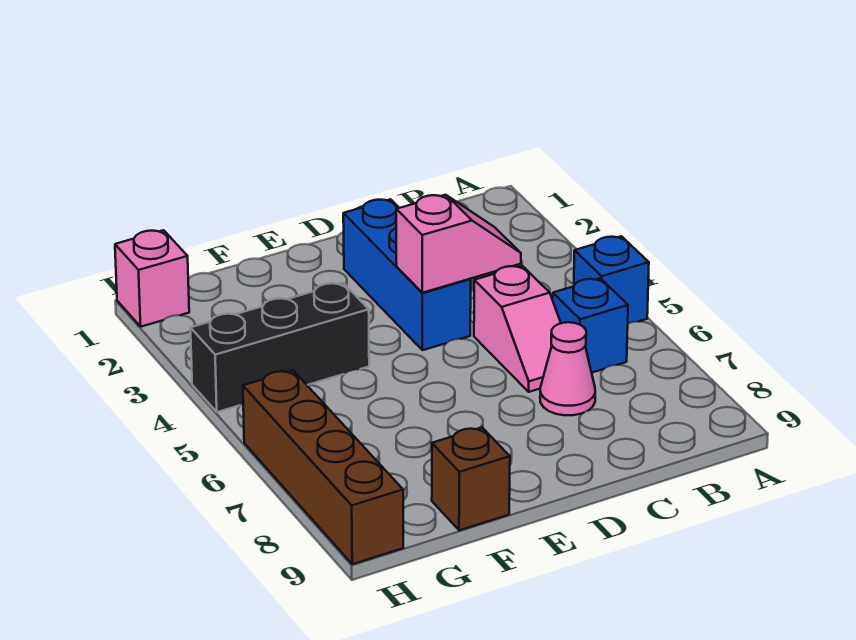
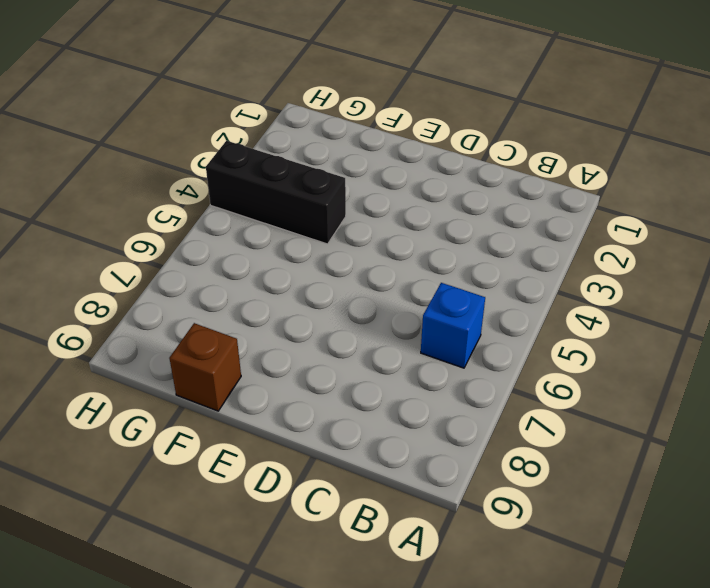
none -> blue brick A5 level 1
none -> pink slope C5:C6 level 1 top 5

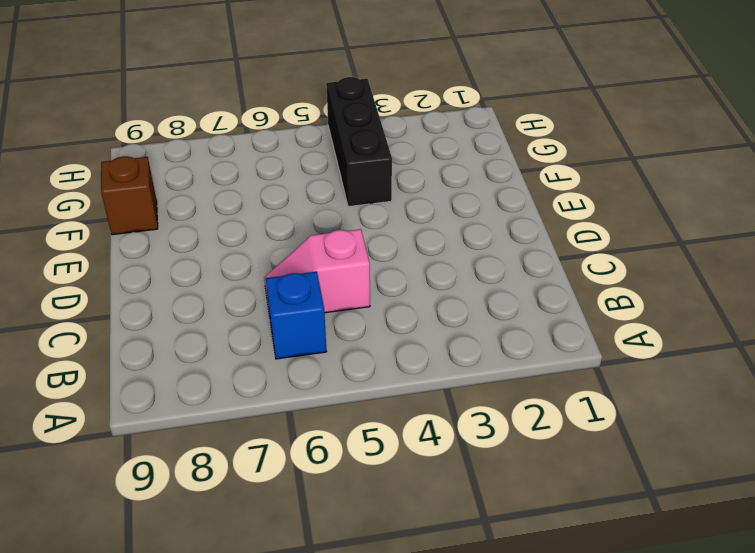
none -> blue brick A5 level 1
none -> pink cone C7 level 1

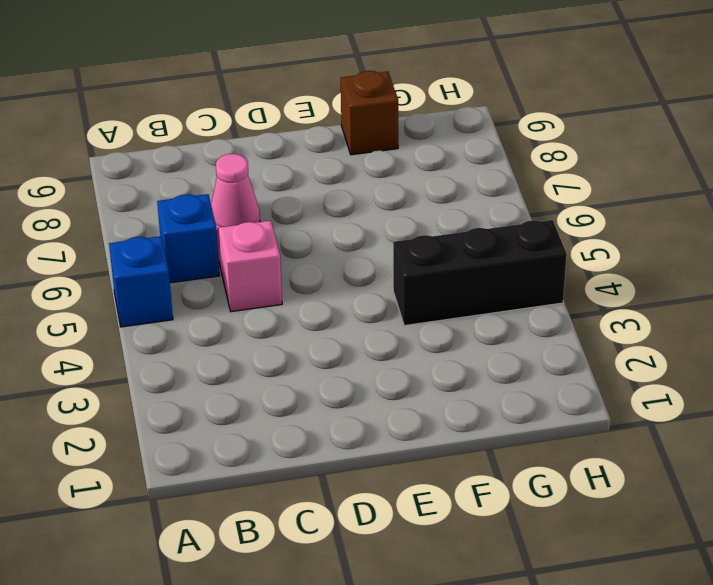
none -> blue brick D2:D4 level 1
none -> pink brick H1 level 1

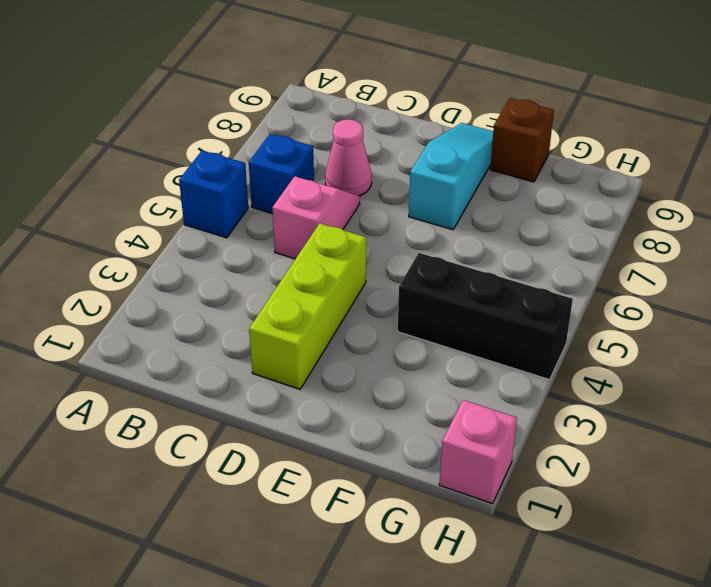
lime brick D2:D4 level 1 -> blue brick D2:D4 level 1
cyan slope E7:E9 level 1 top 7 -> none
none -> brown brick H6:H9 level 1
none -> pink slope C4:D4 level 2 top D

